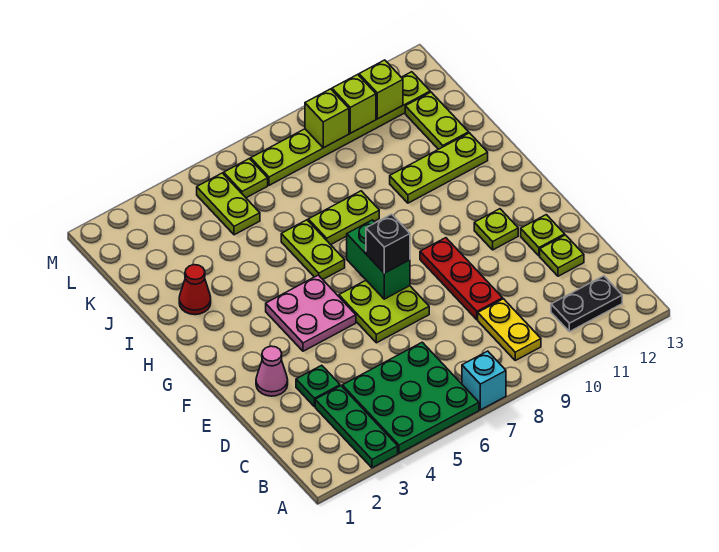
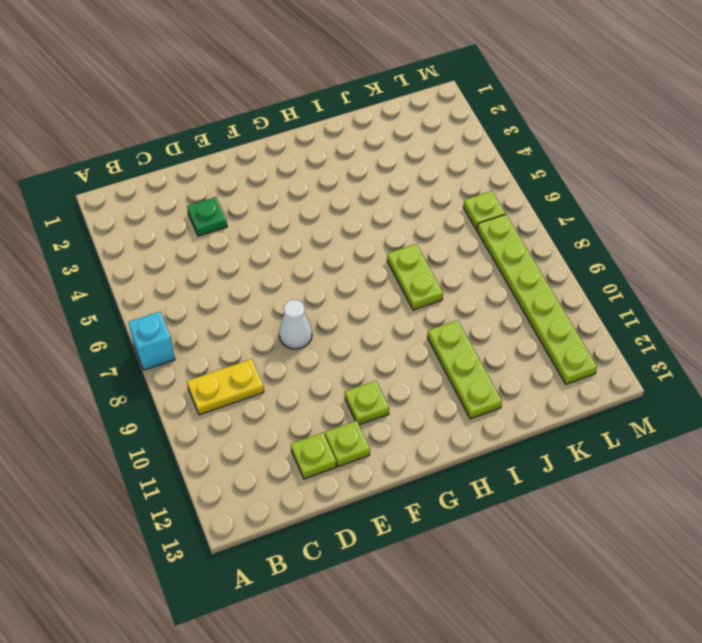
white cone E8 level 1 -> none
none -> green plate A3:C3 level 1
none -> green plate A4:C6 level 1
none -> black plate B11:B12 level 1

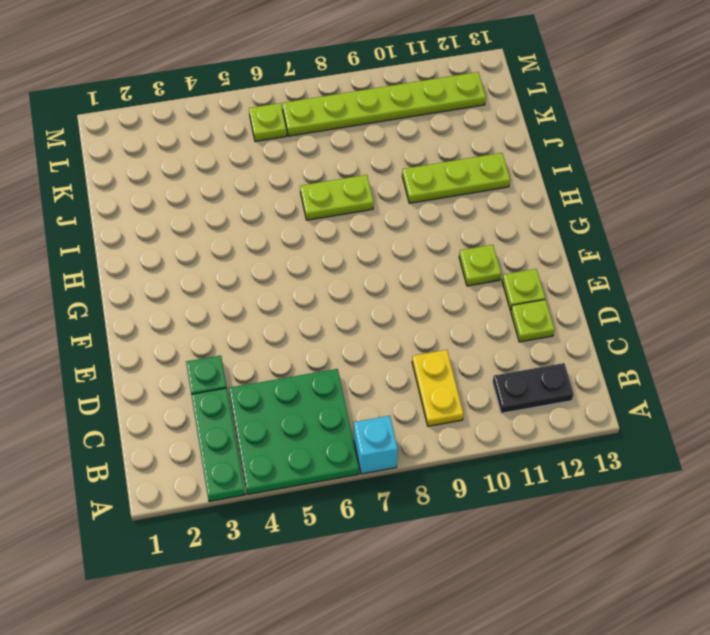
none -> red plate D9:F9 level 1
none -> pink cone E2 level 1
none -> lime plate E6:F7 level 1

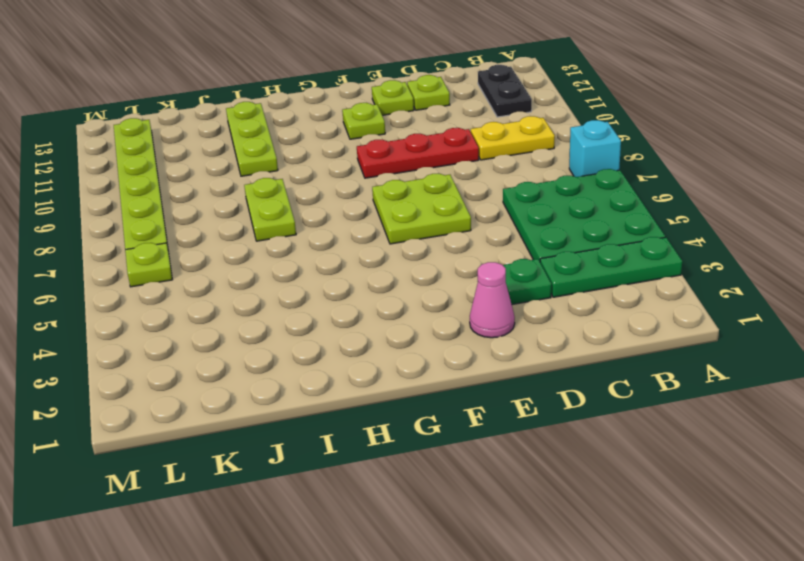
none -> pink plate F4:G5 level 1
none -> lime plate H6:I6 level 1
none -> red cone I2 level 1

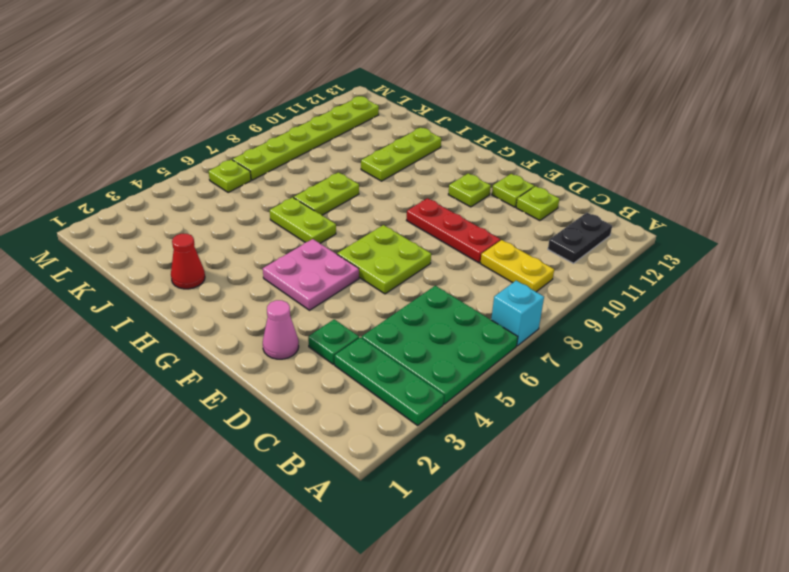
none -> lime plate J12:K12 level 1
none -> lime plate K5:L5 level 1
none -> green brick F7:G7 level 2

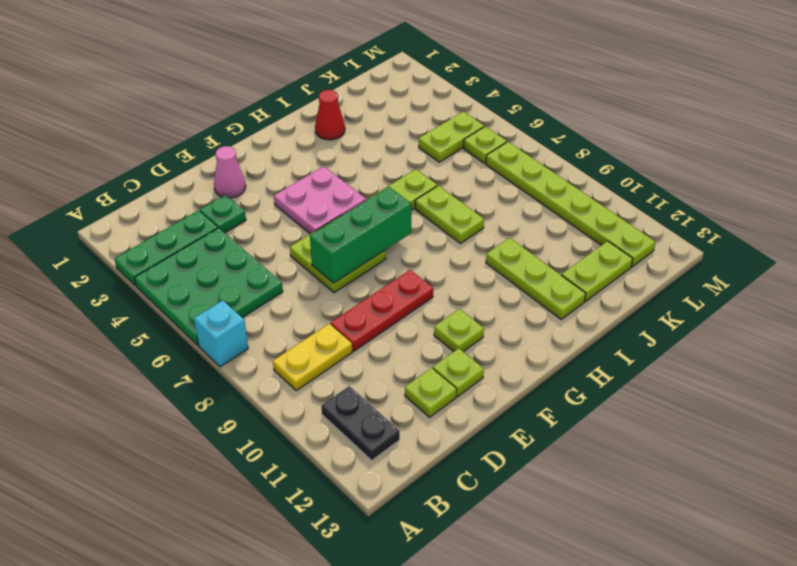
green brick E7:G7 level 2 -> green brick F7:G7 level 2
none -> lime brick L9 level 2
none -> lime brick L10 level 2
none -> lime brick L11 level 2

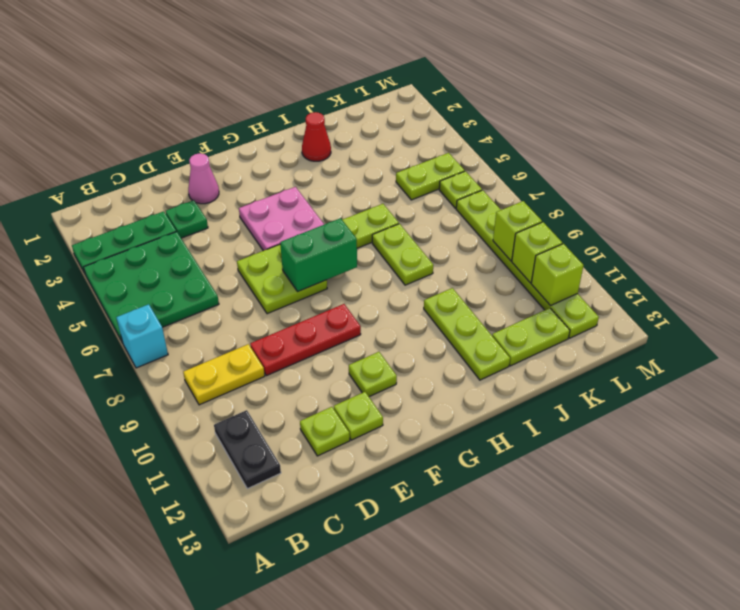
none -> black brick F7 level 3

